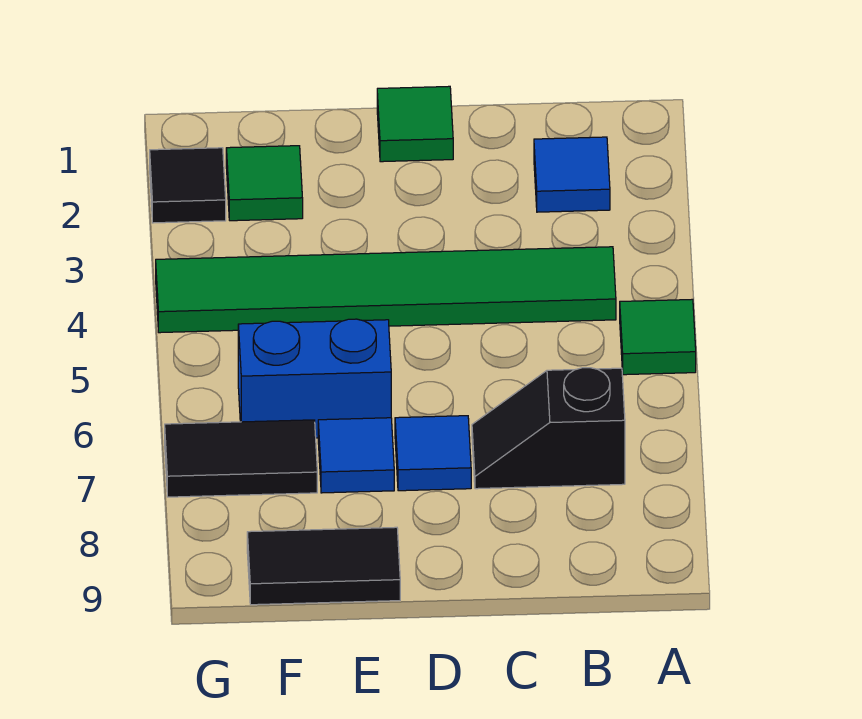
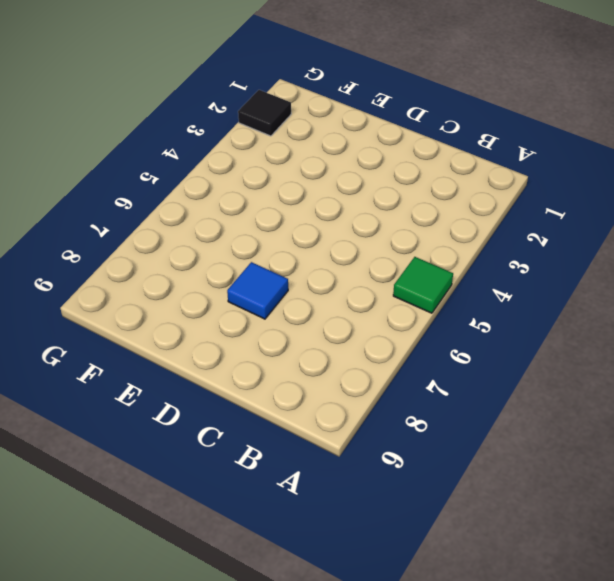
none -> blue tile B2 level 1
none -> green tile B4:G4 level 1
none -> black slope B7:C7 level 1 top B

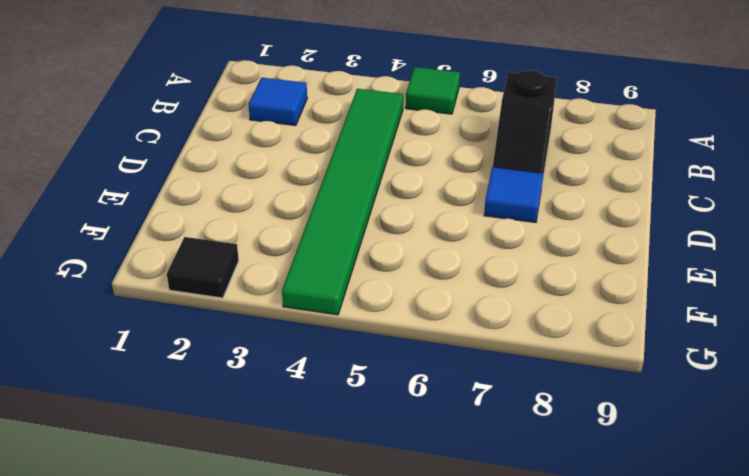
none -> green tile D1 level 1
none -> blue brick E6:F6 level 1
none -> blue tile E7 level 1

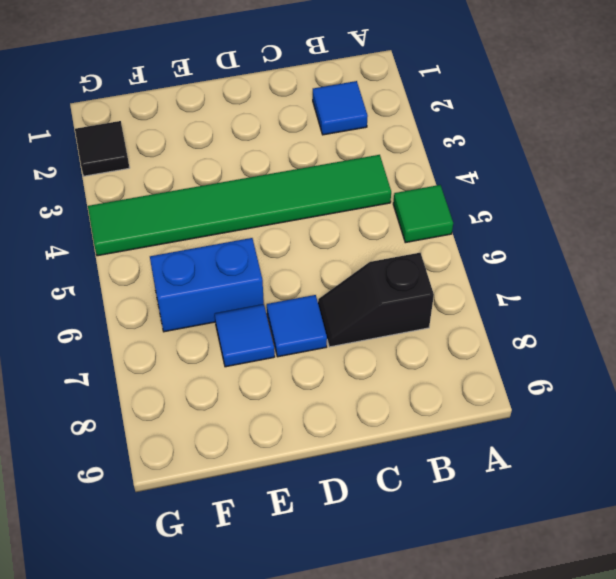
none -> green tile D1 level 1
none -> black tile E9:F9 level 1
none -> green tile F2 level 1

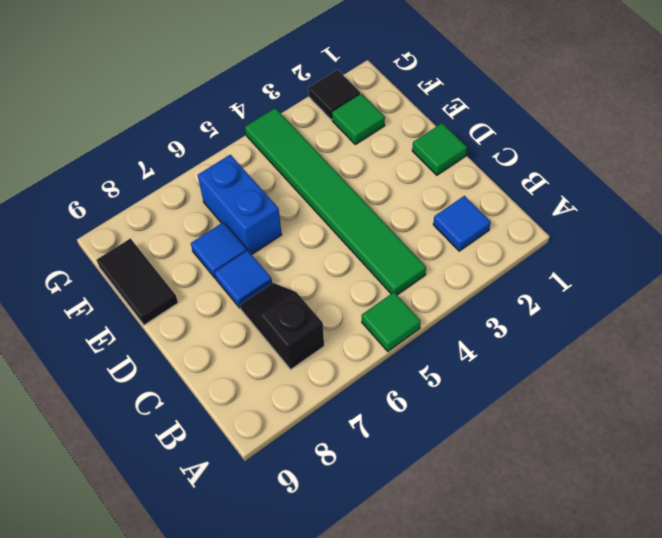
none -> black tile F7:G7 level 1

